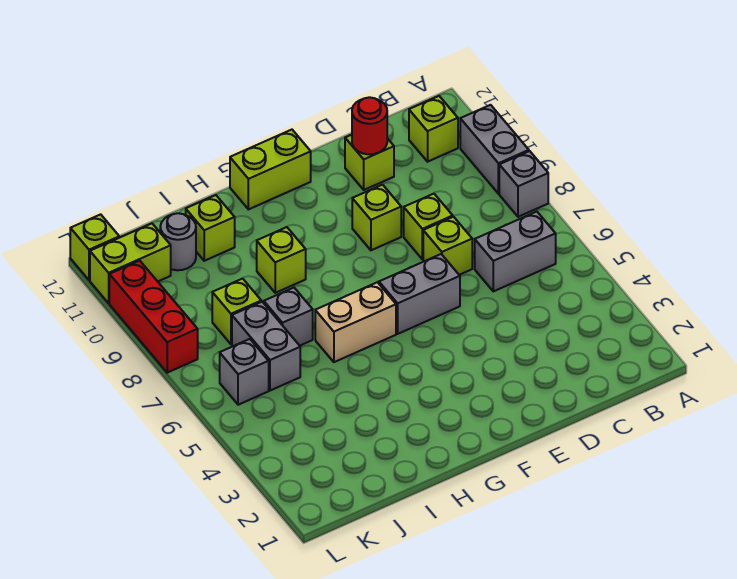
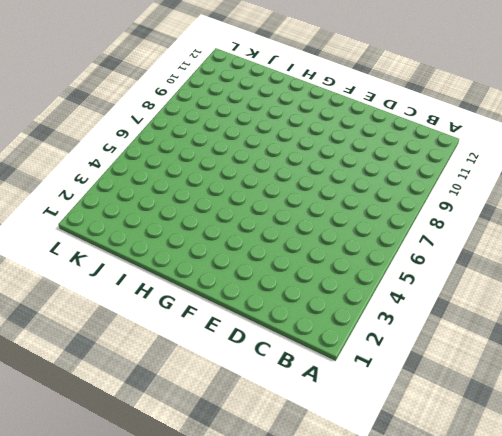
none -> grey brick A8 level 1
none -> grey brick A9:A10 level 1
none -> grey brick B6:C6 level 1

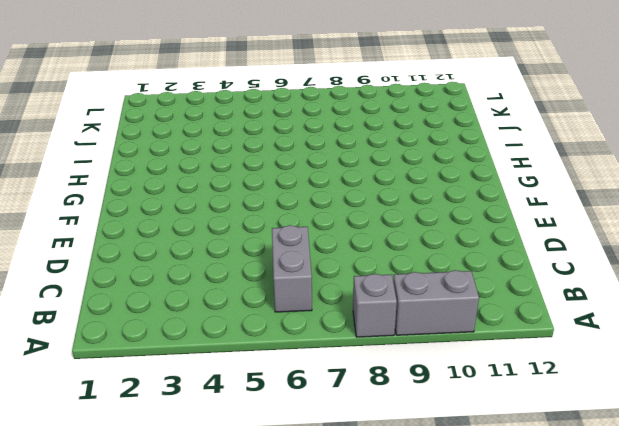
none -> lime brick B11 level 1
none -> lime brick D7 level 1
none -> lime brick D8 level 1

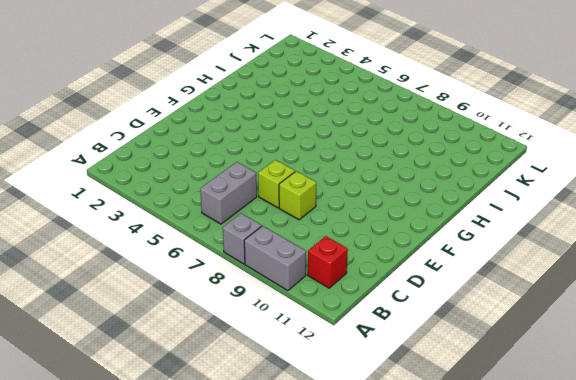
red brick B11 level 1 -> lime brick B11 level 1
none -> lime brick D11 level 1
none -> grey brick E6:F6 level 1
none -> lime brick E9 level 1

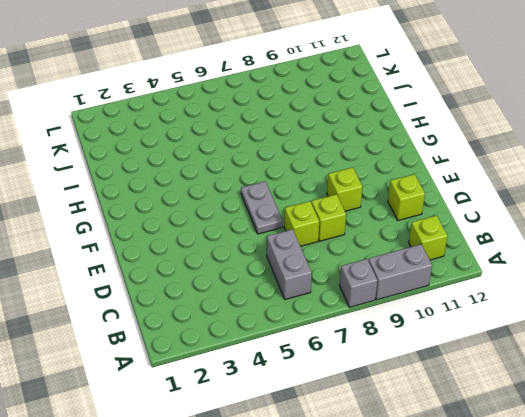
grey plate E6:F6 level 1 -> grey brick E6:F6 level 1
none -> lime brick F12:G12 level 1
none -> tan brick G6:H6 level 1
none -> lime brick H9 level 1

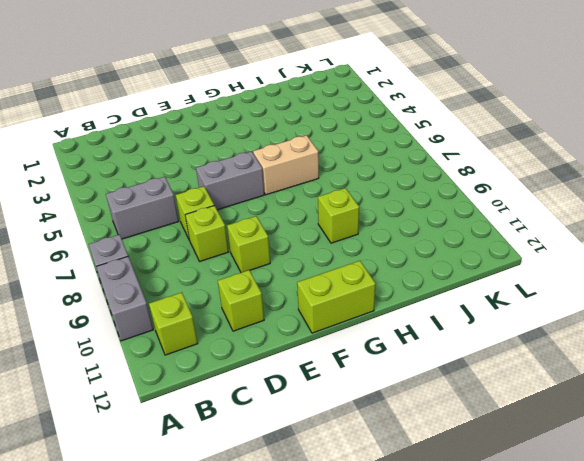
none -> grey brick I7 level 1
none -> lime brick I11 level 1
none -> grey brick J6:J7 level 1

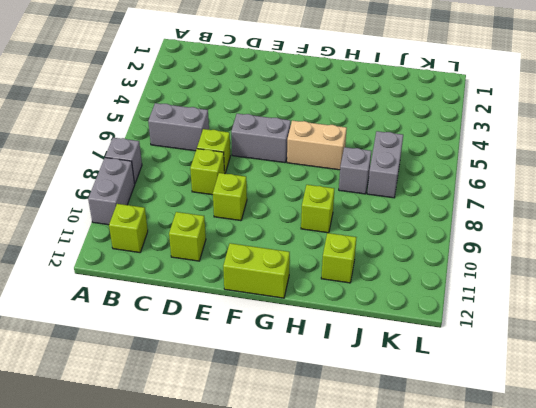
none -> lime brick J8 level 1
none -> grey round brick J11 level 1
none -> grey brick K6 level 1

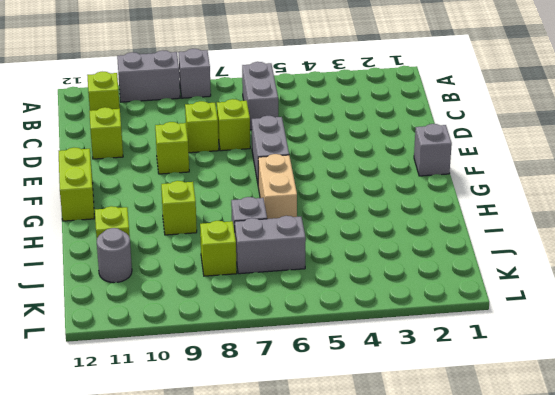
grey brick F1 level 1 -> grey brick K6 level 1
none -> lime brick K11:L11 level 1
none -> red brick L8:L10 level 1
none -> lime brick L12 level 1

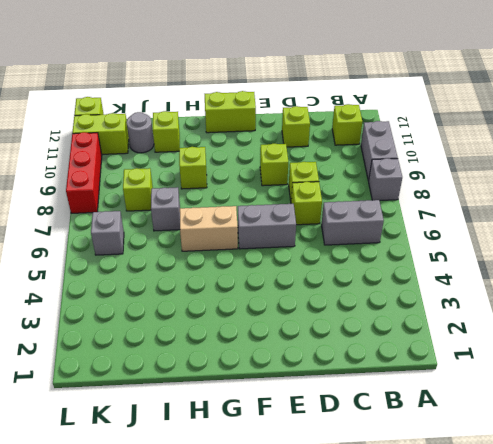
none -> grey brick J6:J7 level 1
none -> red round brick D11 level 2

